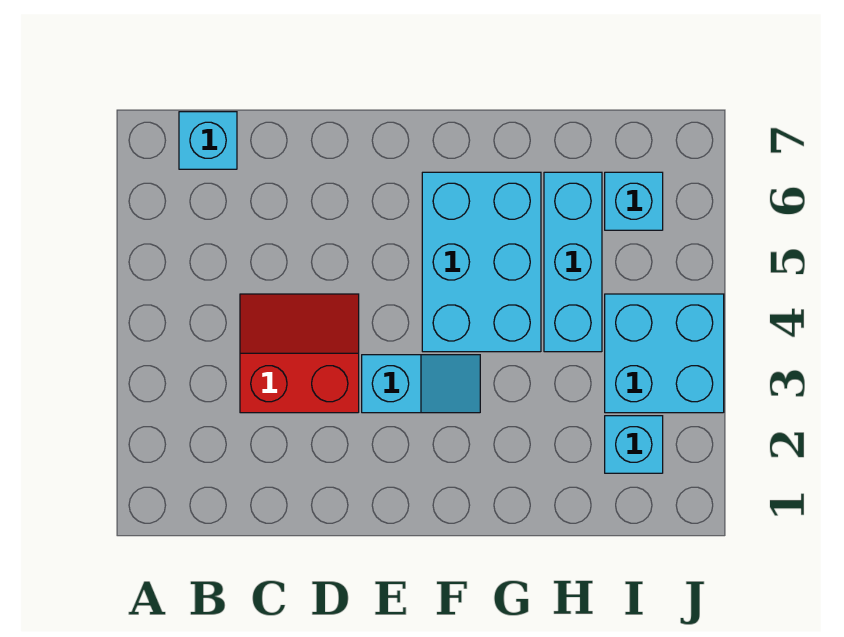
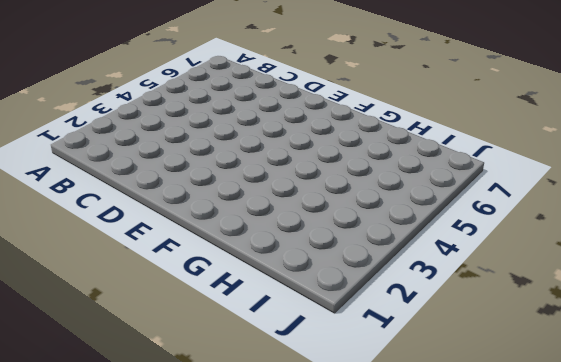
none -> cyan brick B7 level 1
none -> red slope C3:D4 level 1 top 3

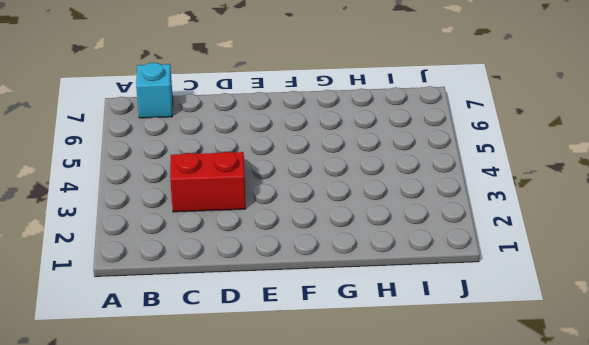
none -> cyan slope E3:F3 level 1 top E
none -> cyan brick F4:G6 level 1

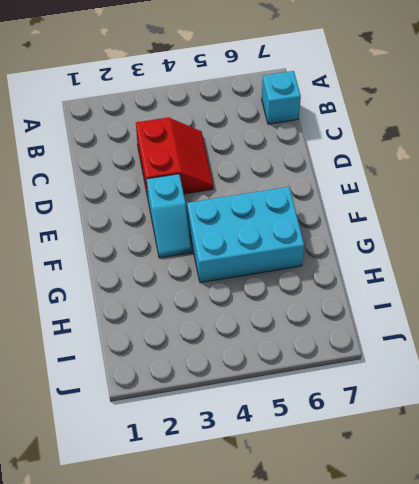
none -> cyan brick H4:H6 level 1
none -> cyan brick I2 level 1

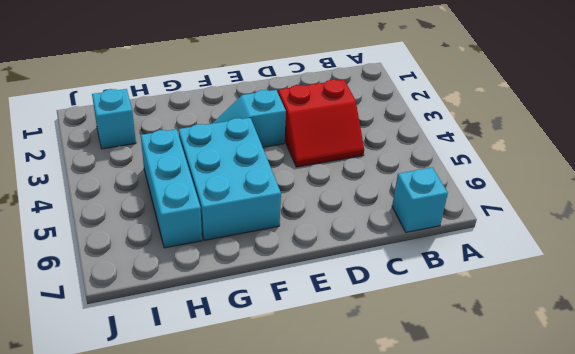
none -> cyan brick I3:J4 level 1
none -> cyan brick I6 level 1

